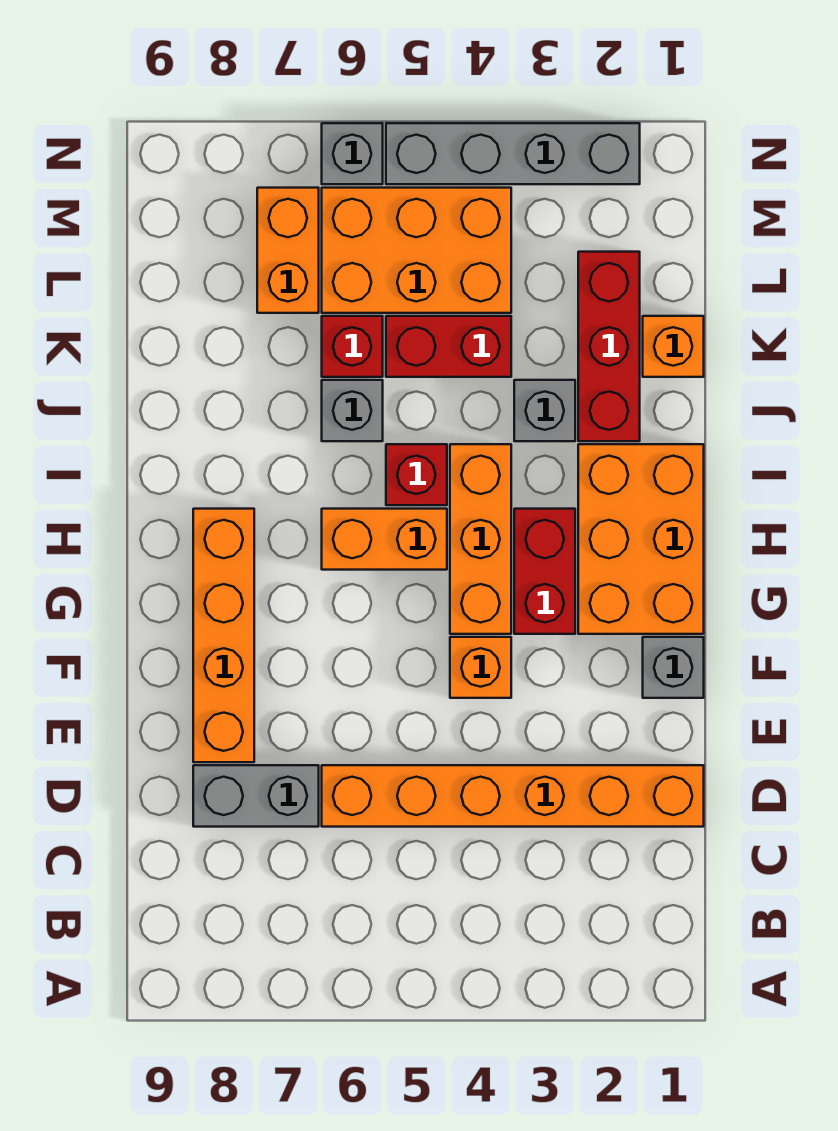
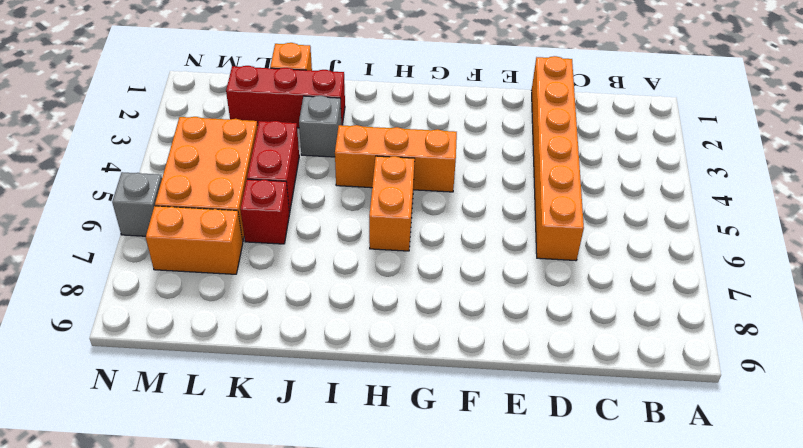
none -> grey brick D7:D8 level 1
none -> orange brick E8:H8 level 1
none -> grey brick F1 level 1

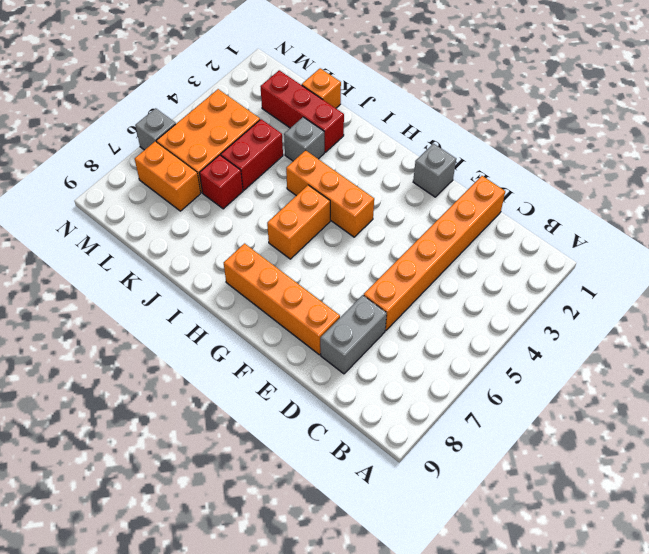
none -> orange brick F4 level 1
none -> orange brick G1:I2 level 1
none -> red brick G3:H3 level 1

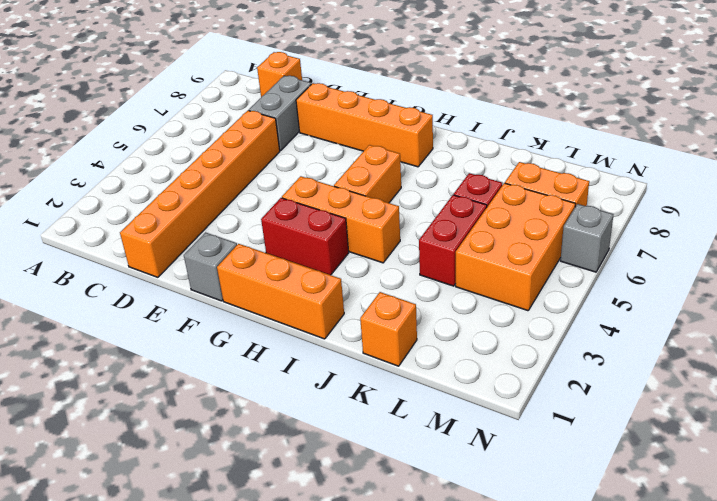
orange brick C9 level 1 -> orange brick F4 level 1
orange brick G1:I1 level 1 -> orange brick G1:I2 level 1
none -> red brick I5 level 1
none -> red brick J2:L2 level 1
none -> grey brick J3 level 1

